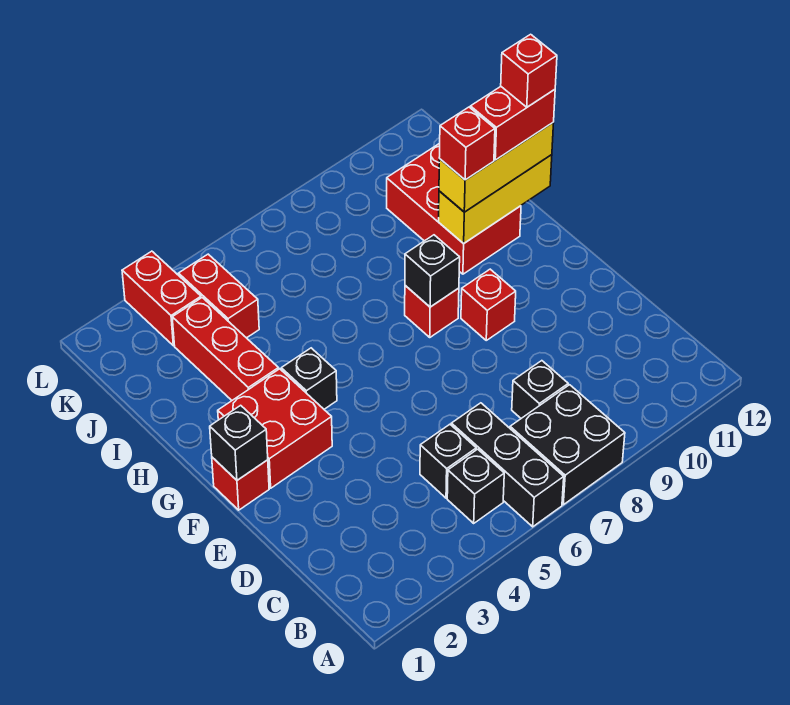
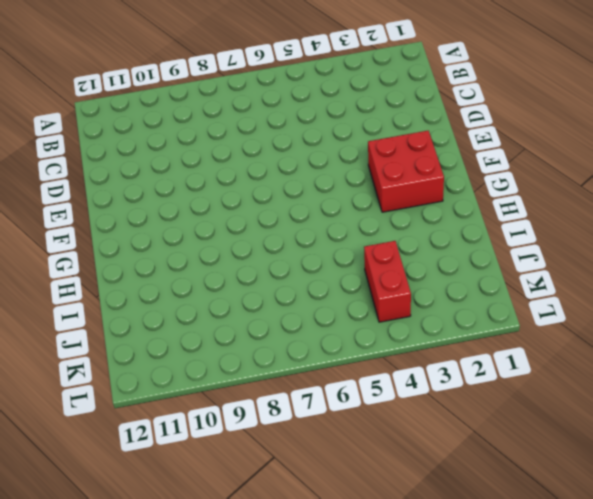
none -> black brick A6:C6 level 1
none -> black brick A7:B8 level 1
none -> black brick B5 level 1

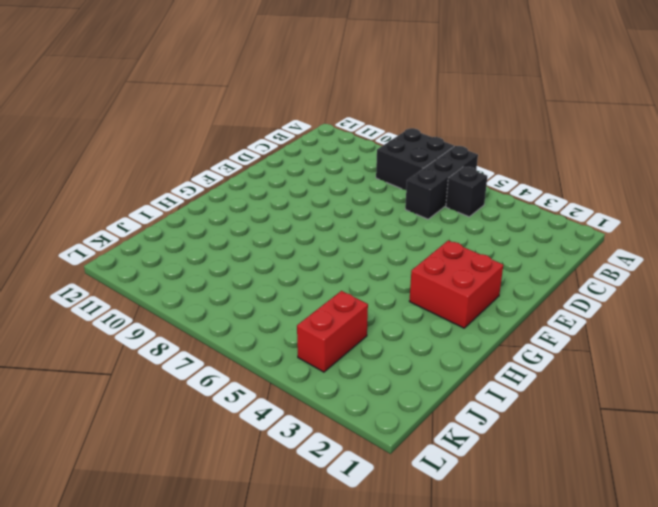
none -> black brick C5 level 1
none -> black brick C8 level 1
none -> red brick F1 level 1

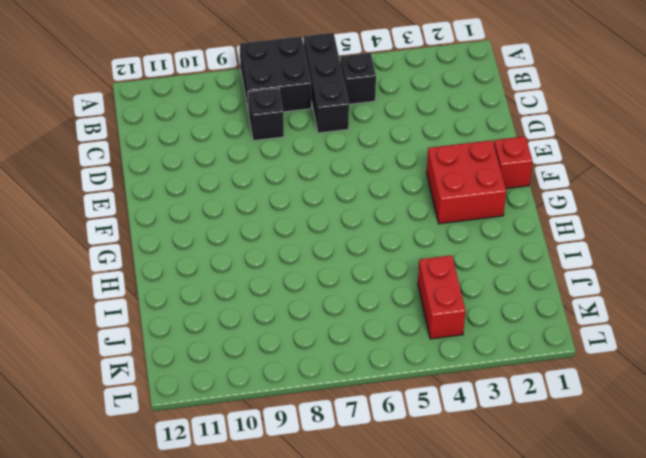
none -> black brick C5 level 1
none -> red brick F9 level 1
none -> black brick G4 level 1

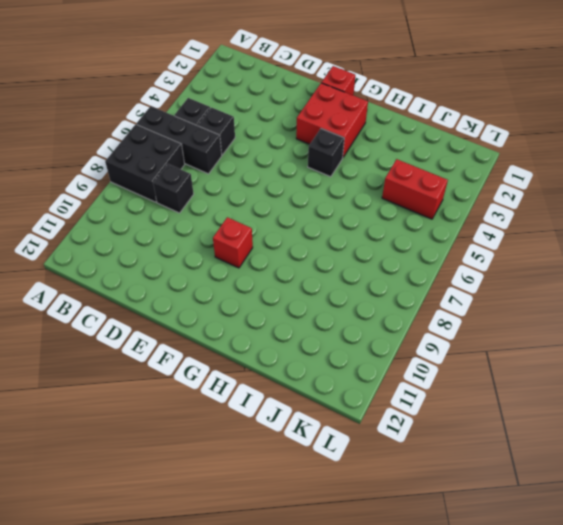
none -> red brick G8 level 1
none -> red brick H3:J3 level 1
none -> red brick H10:J11 level 1

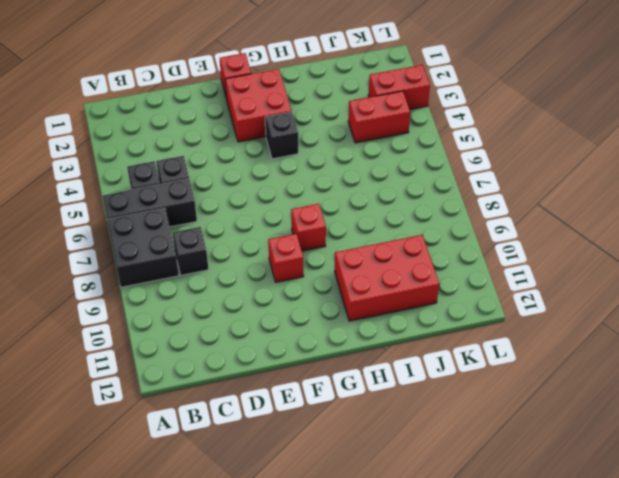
none -> red brick H3:J3 level 1
none -> black brick F1 level 2
none -> black brick G8 level 2

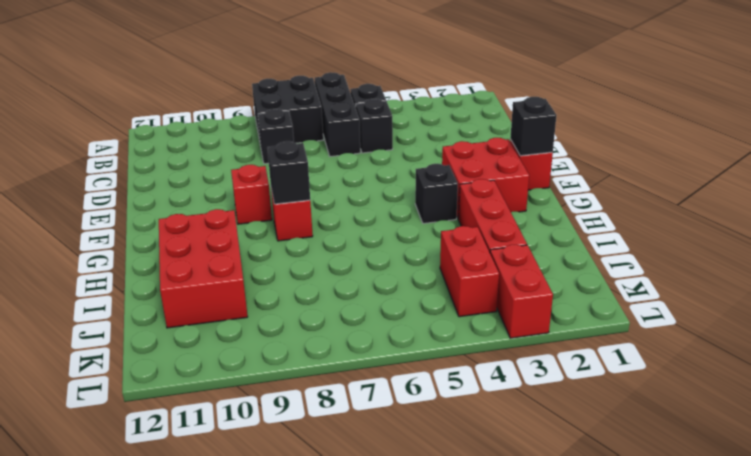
none -> yellow brick H10:H12 level 2
none -> yellow brick H10:H12 level 3
none -> red brick H10 level 4

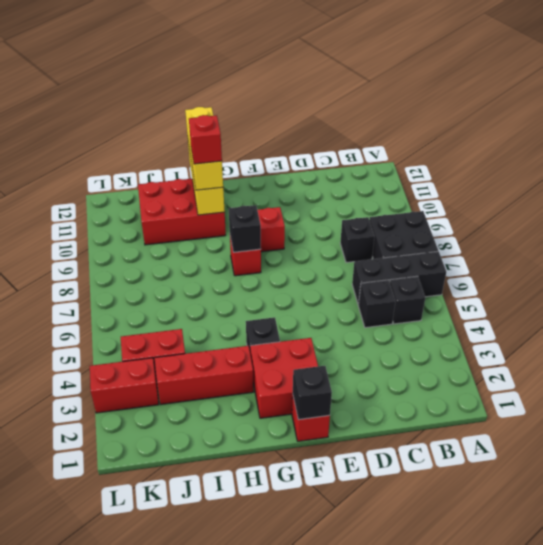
none -> red brick H11:H12 level 4
none -> red brick H12 level 5

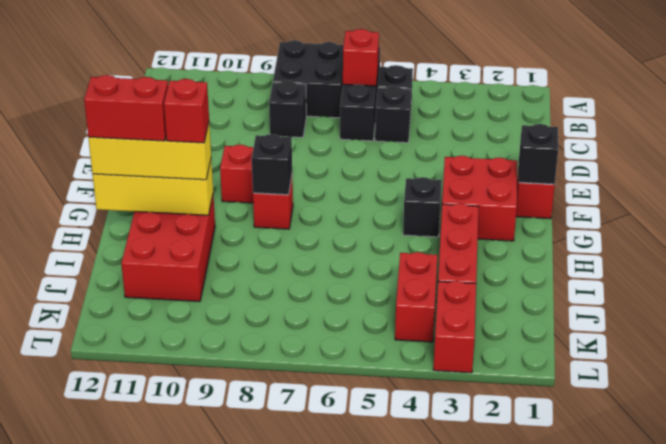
red brick B6 level 2 -> red brick H12 level 5

